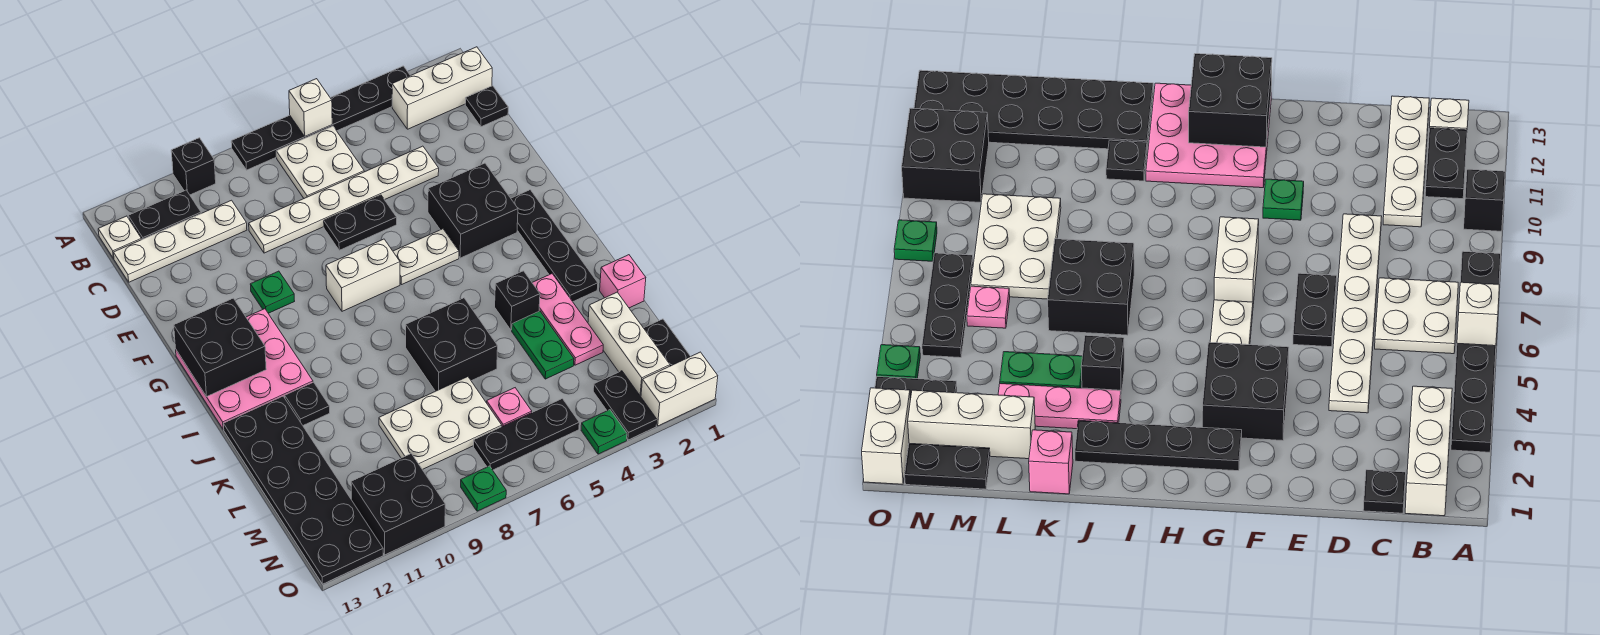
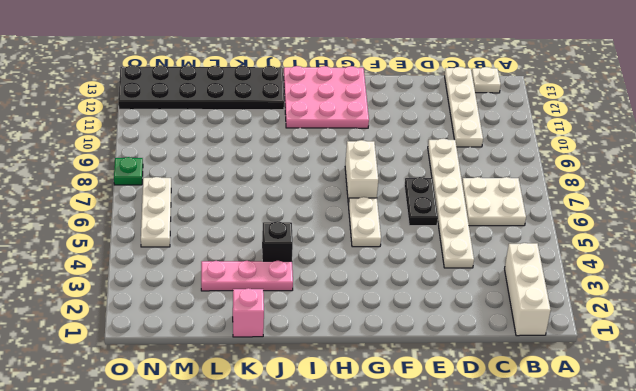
white plate N5:N7 level 1 -> black plate N5:N7 level 1
none -> black plate A3:A8 level 1
none -> black brick A10 level 1
none -> black plate B11:B12 level 1
none -> black plate C1 level 1

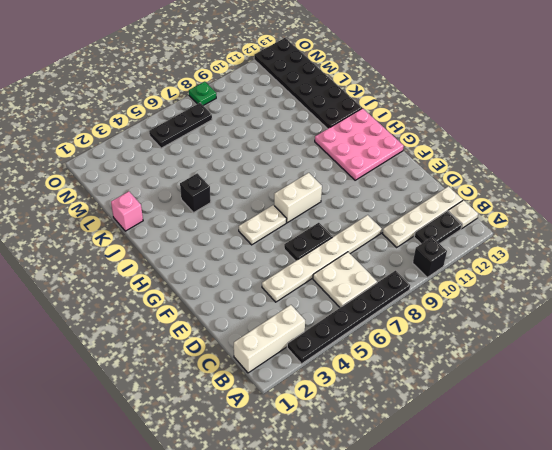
none -> black plate C1 level 1
none -> black brick F3:G4 level 1
none -> green plate F10 level 1
none -> black plate G2:J2 level 1

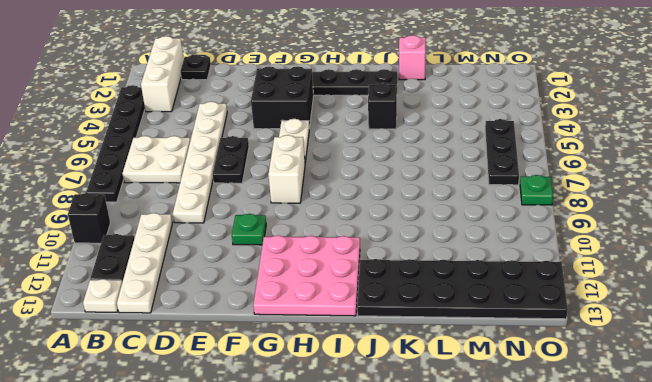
none -> pink plate J3:L3 level 1
none -> black brick J6:K7 level 1
none -> black plate J11 level 1
none -> green plate K4:L4 level 1

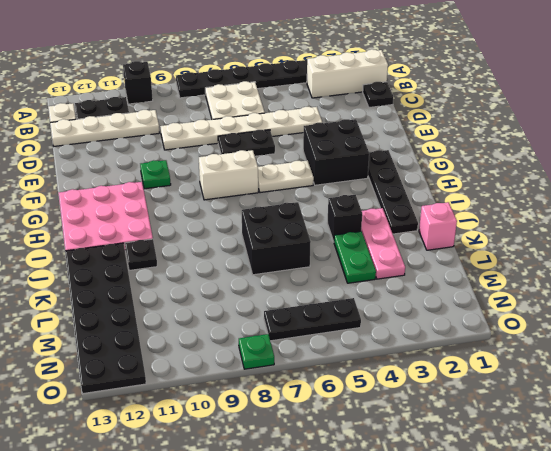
none -> white brick L2:N2 level 1
none -> white plate L7:M9 level 1
none -> black plate M1:N1 level 1
none -> pink plate M6 level 1

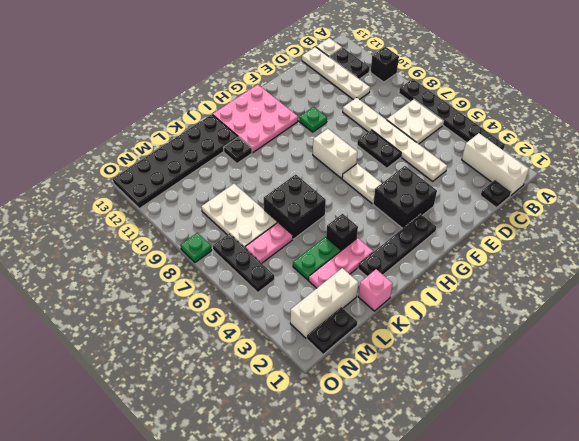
pink plate L6:M6 level 1 -> pink plate M6 level 1
none -> black plate N3:O3 level 1
none -> black brick N10:O11 level 1
none -> white brick O1:O2 level 1
none -> green plate O4 level 1

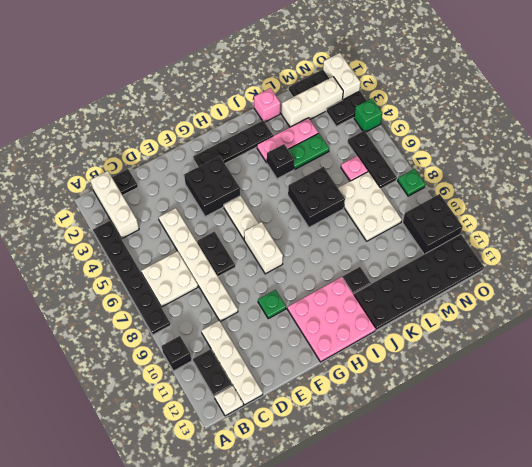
green brick O4 level 1 -> green plate O4 level 1
none -> white brick A6 level 2
none -> black brick G12:H13 level 2

